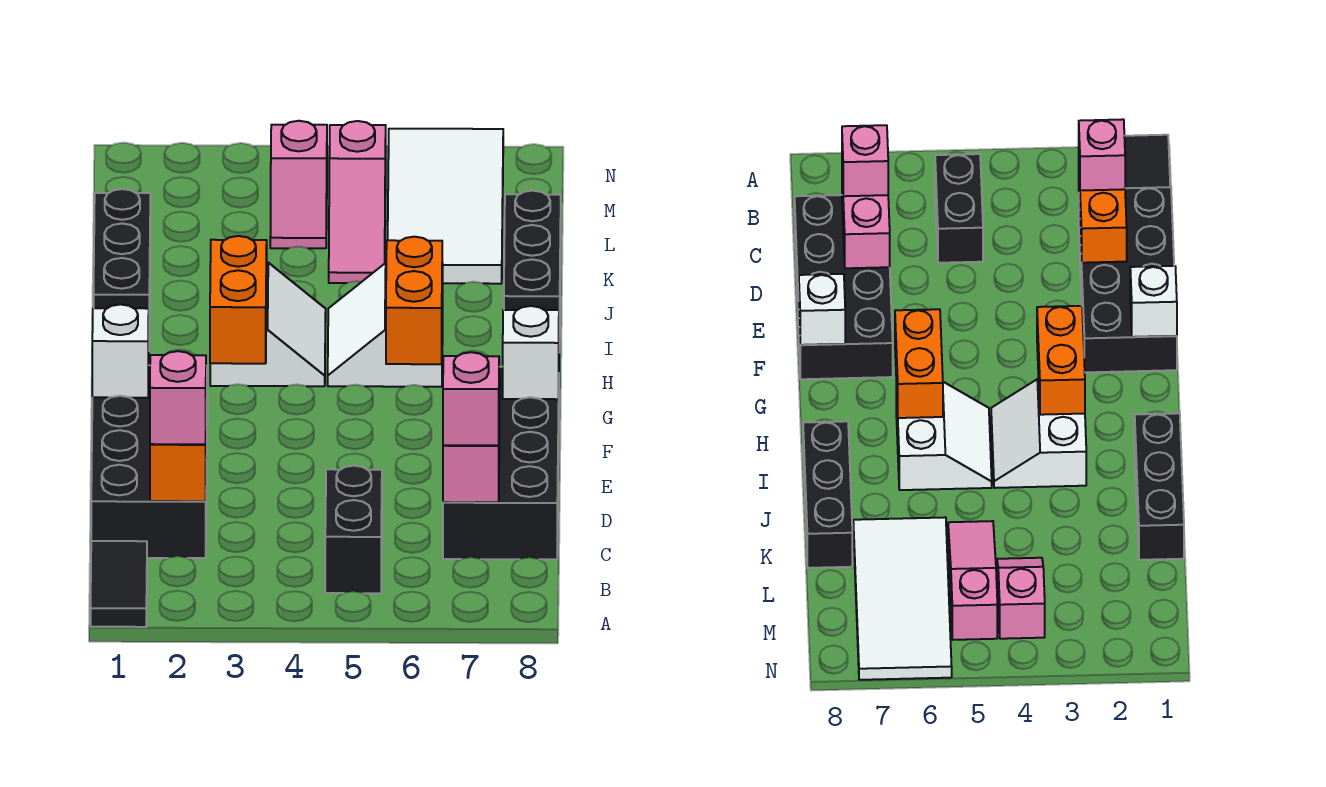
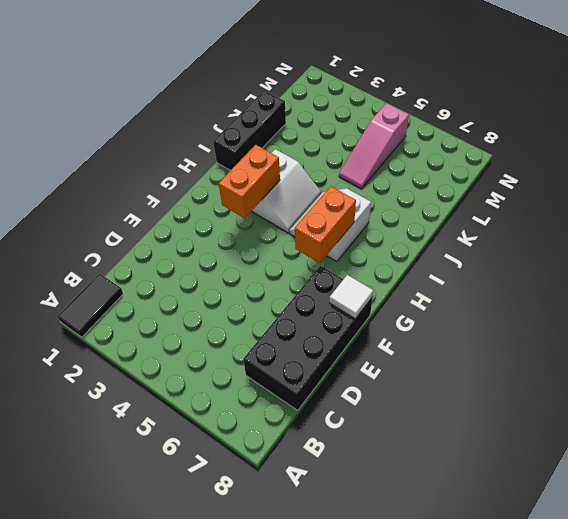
white tile F8 level 2 -> white brick F8 level 2
none -> black brick B5:C5 level 1
none -> black brick C1:F2 level 1
none -> black brick I8:K8 level 1

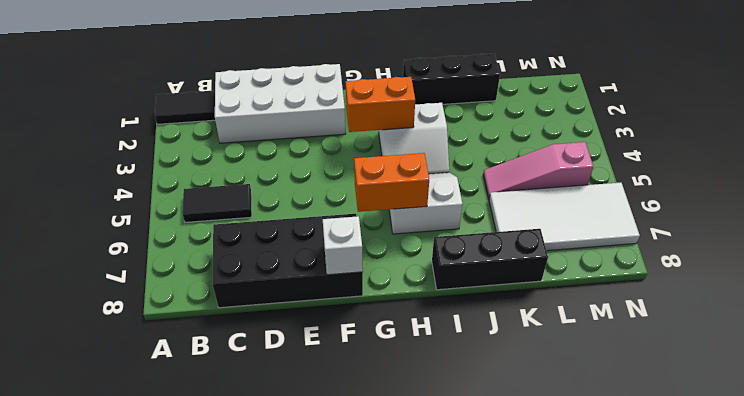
black tile B5:C5 level 1 -> black brick B5:C5 level 1
white brick C1:F2 level 1 -> black brick C1:F2 level 1
none -> pink slope L4:M4 level 1 top M
none -> orange brick C2:D2 level 2
none -> pink brick C7:D7 level 2

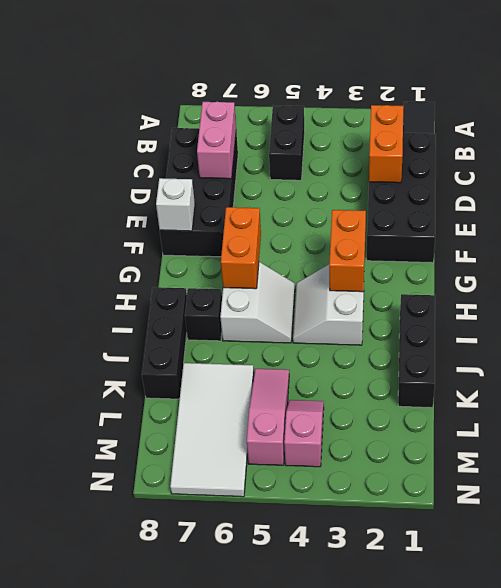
black brick I7 level 1 -> none
none -> white brick F1 level 2
none -> pink brick C2 level 3
none -> pink brick C7 level 3

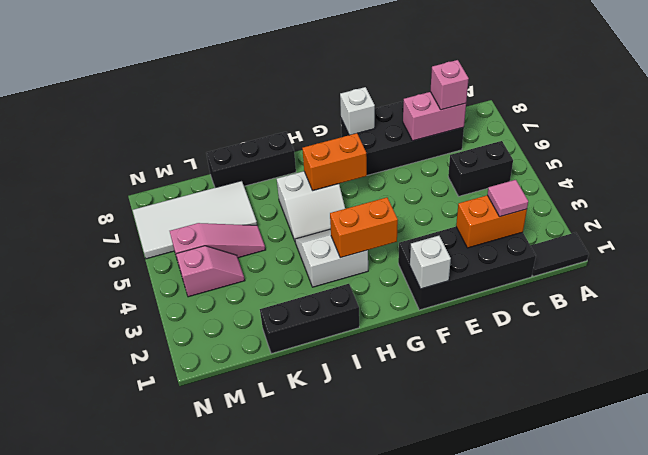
pink tile C2 level 3 -> pink brick C2 level 3

